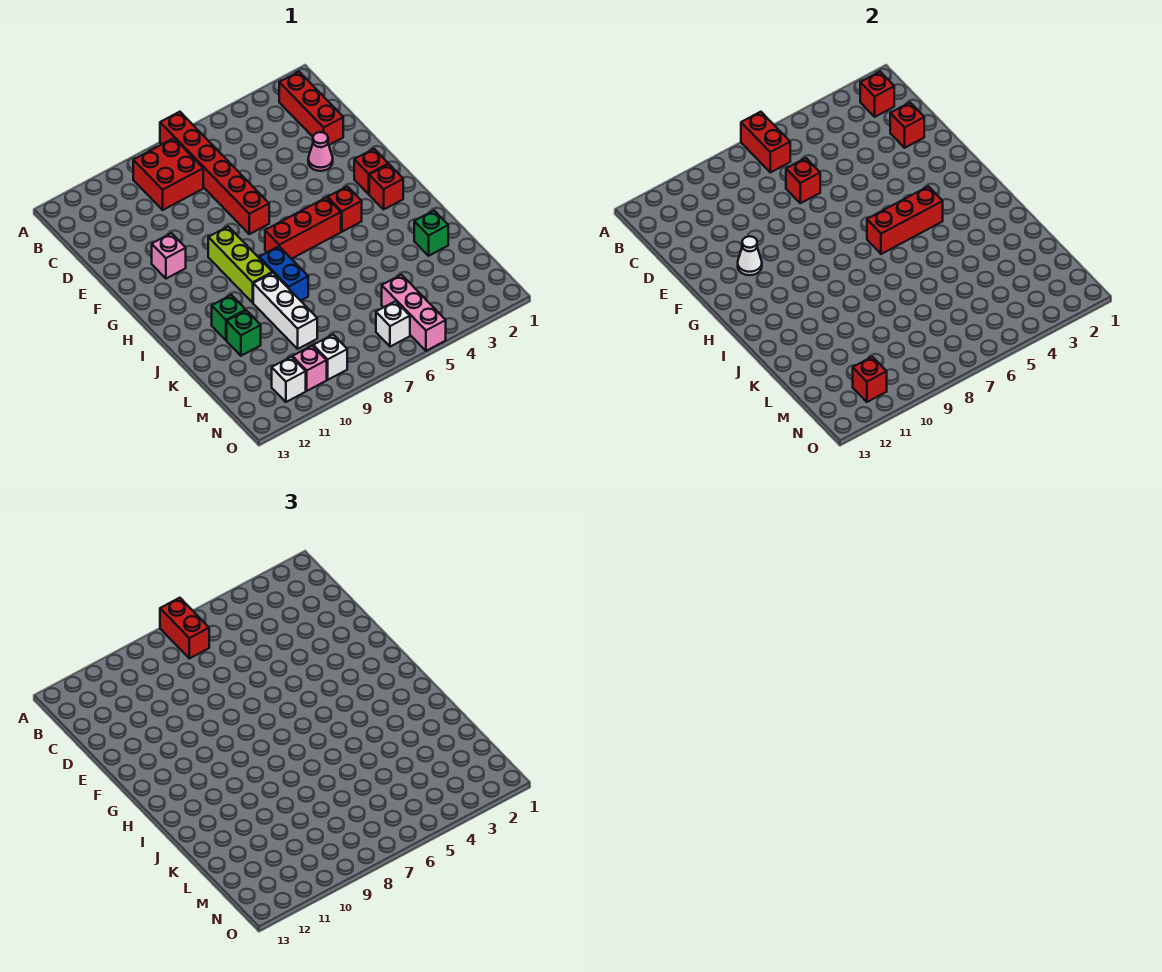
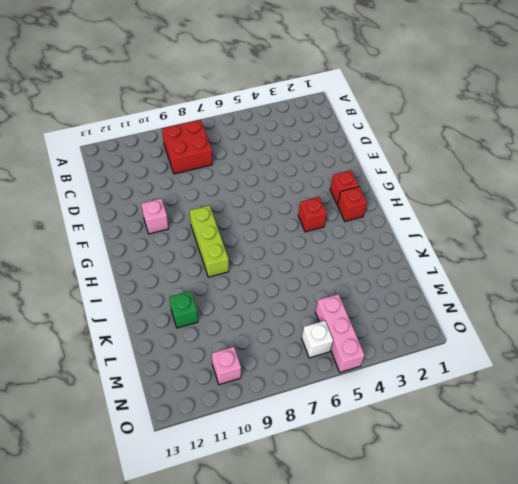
none -> red brick A7:F7 level 1
none -> red brick B2:D2 level 1
none -> pink cone E3 level 1

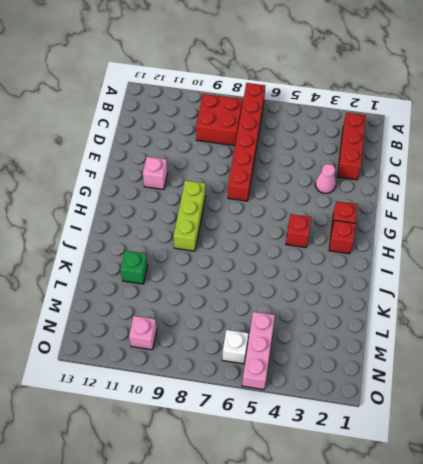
none -> red brick H5:H7 level 1
none -> blue brick I8:J8 level 1
none -> white brick J9:L9 level 1

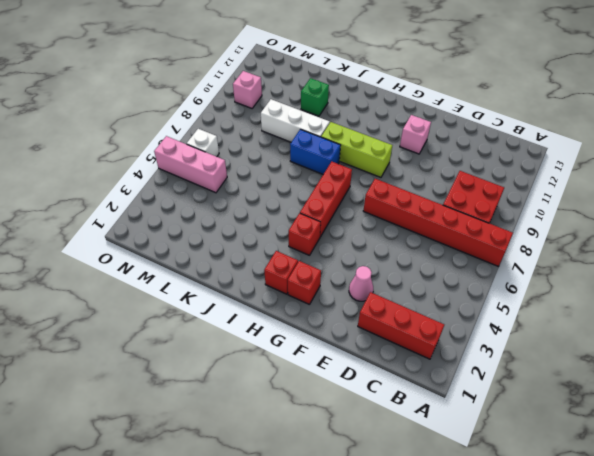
none -> green brick J11 level 1
none -> green brick K2 level 1
none -> white brick N9 level 1

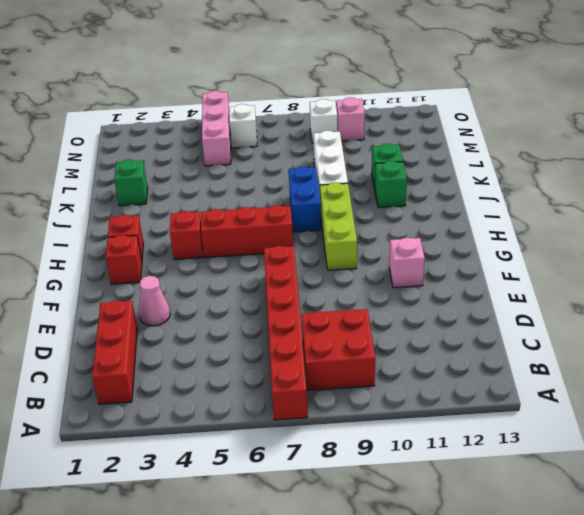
none -> white brick N11 level 1
none -> red brick A7:B7 level 2
none -> red brick B2 level 2

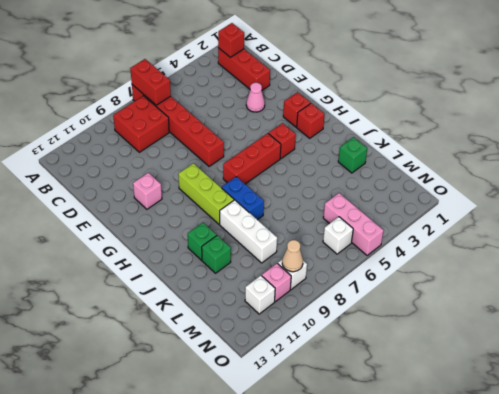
tan cone N9 level 2 -> none
none -> red brick D2 level 2
none -> red brick D7 level 2
none -> white cone F11 level 2

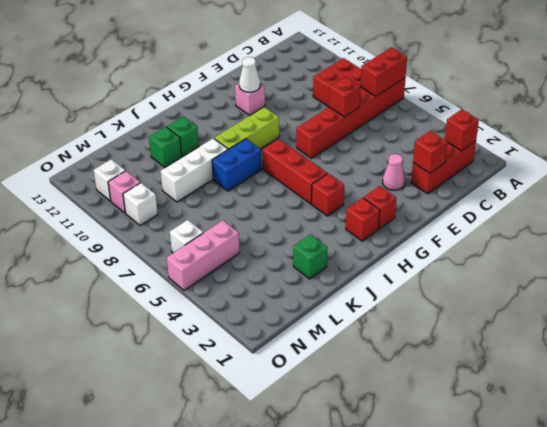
none -> red brick H4:H6 level 2
none -> red brick N11 level 2
none -> red brick A7:B7 level 3

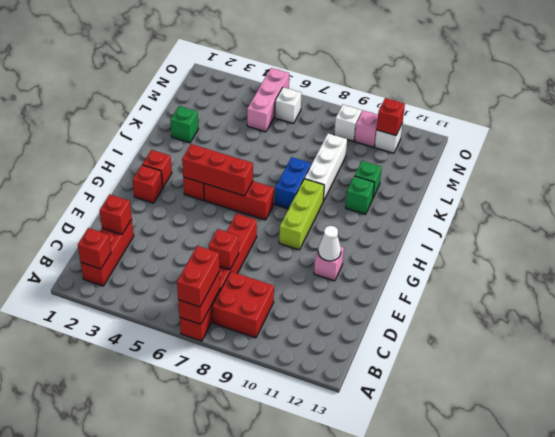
none -> pink cone E3 level 1

